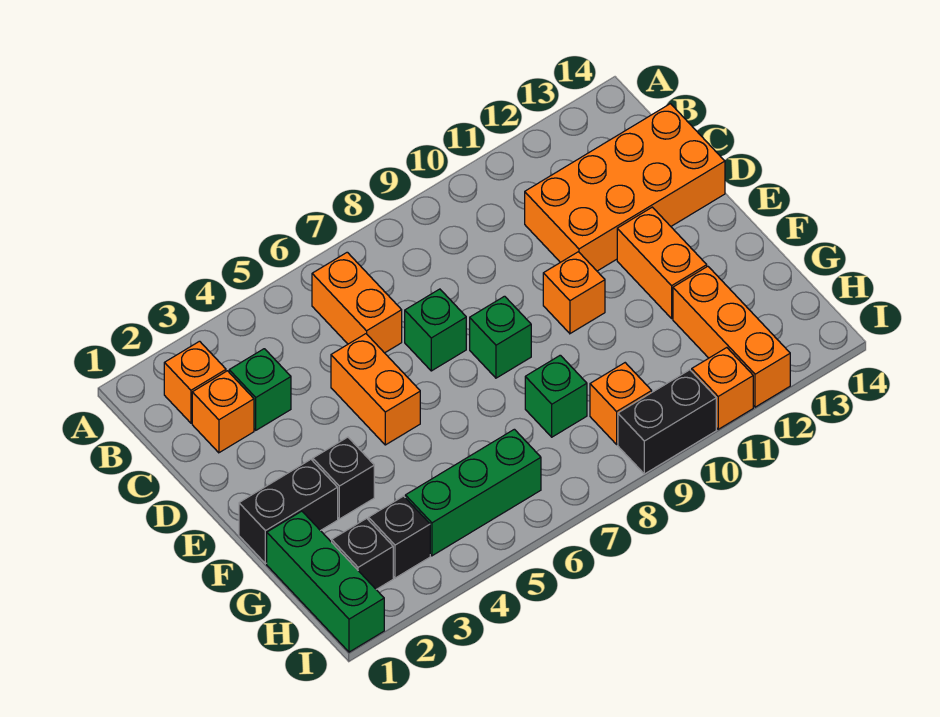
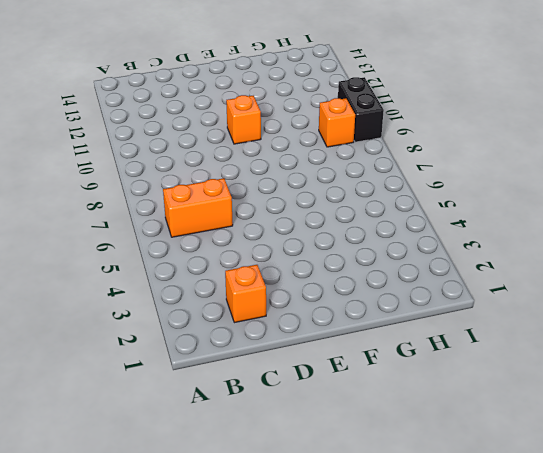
none -> orange brick B2 level 1
none -> green brick C3 level 1
none -> orange brick C11:D14 level 1

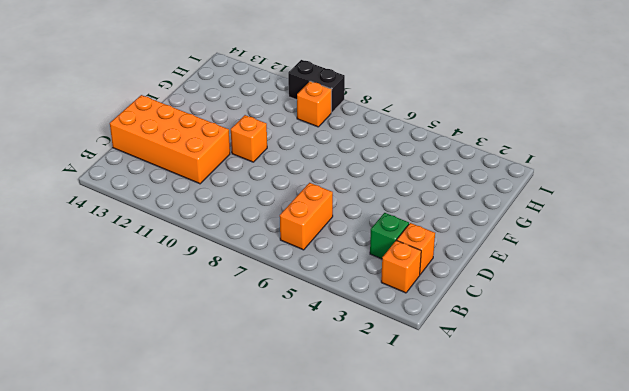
none -> orange brick D5:E5 level 1
none -> green brick D7 level 1
none -> green brick E8 level 1

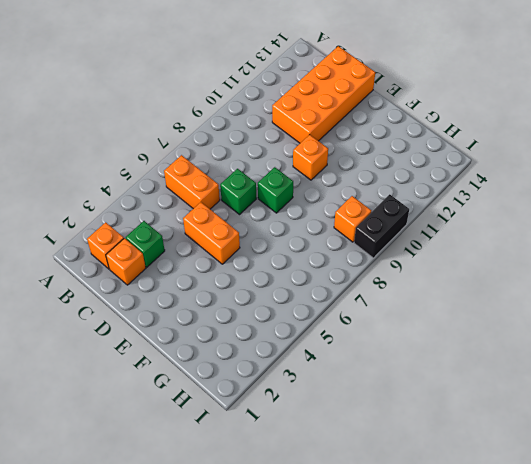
none -> orange brick E12:F12 level 1
none -> black brick F1:F2 level 1
none -> black brick F3 level 1

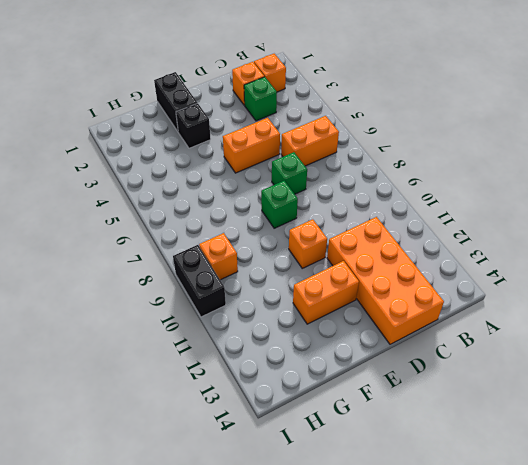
none -> green brick G1:I1 level 1
none -> green brick G8 level 1
none -> orange brick G12:I12 level 1

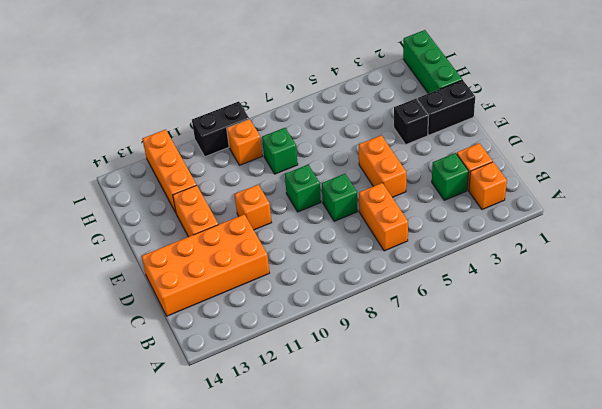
none -> black brick H2 level 1
none -> black brick H3 level 1
none -> green brick H4:H6 level 1

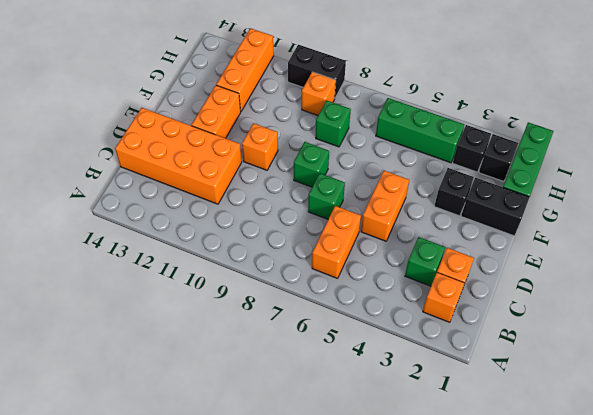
none -> orange brick I11 level 1

